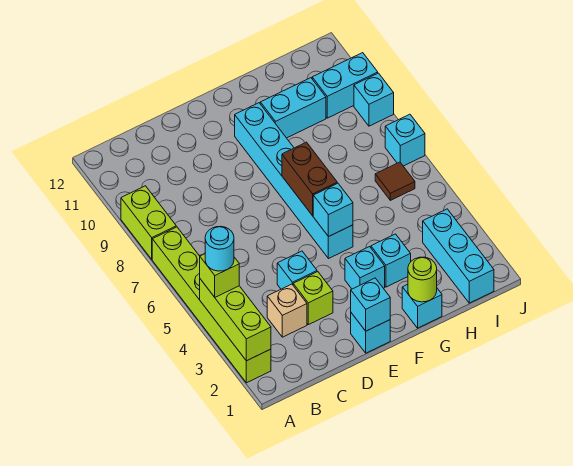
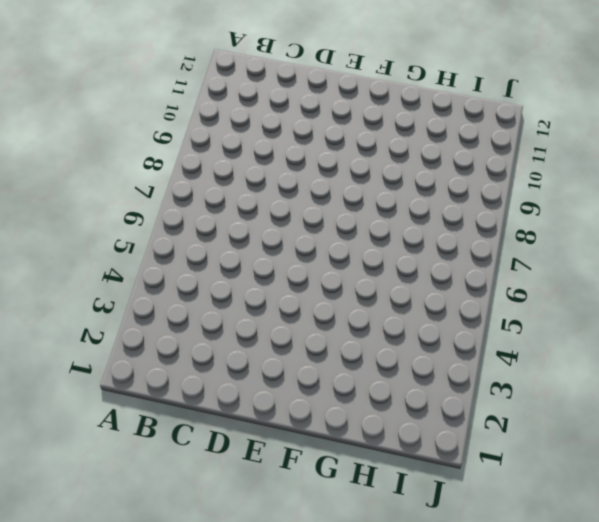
none -> lime brick A2:A7 level 1
none -> lime brick A8:A9 level 1
none -> tan brick C3 level 1

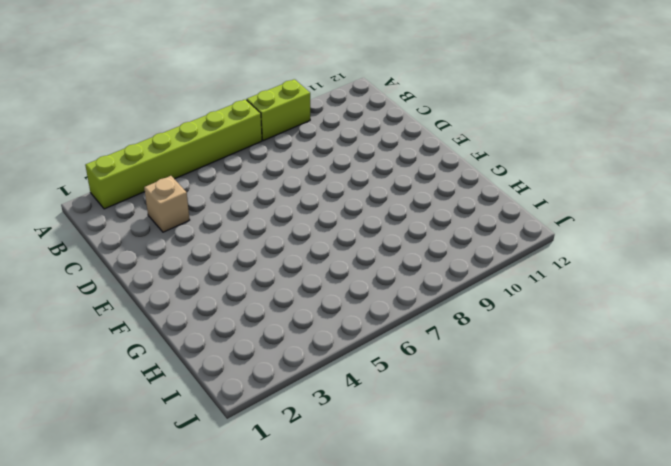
none -> lime brick D3 level 1
none -> cyan brick D4 level 1
none -> cyan brick E1 level 1

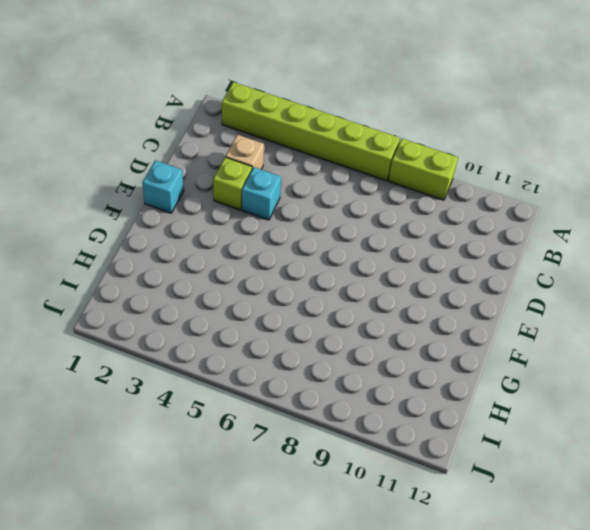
none -> cyan brick F3 level 1
none -> cyan brick F5:F10 level 1
none -> cyan brick G1 level 1

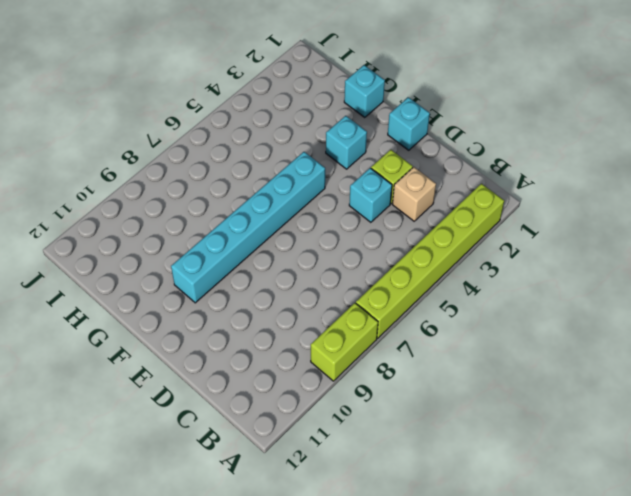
none -> cyan brick G3 level 1
none -> cyan brick G10:H10 level 1
none -> cyan brick I1:I3 level 1

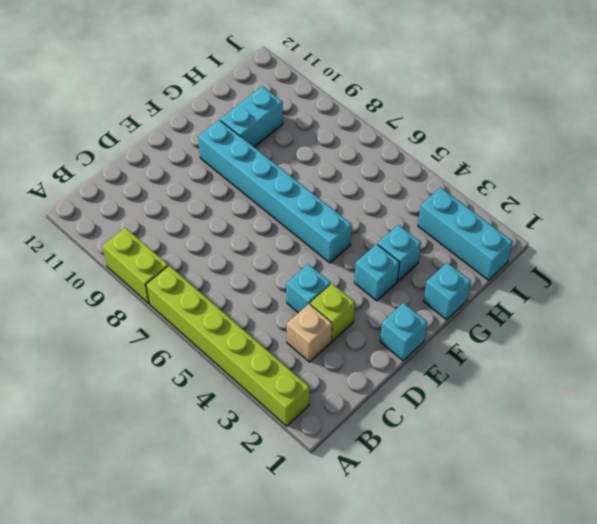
none -> brown tile I6 level 1
none -> cyan brick I10:J10 level 1
none -> cyan brick J7 level 1

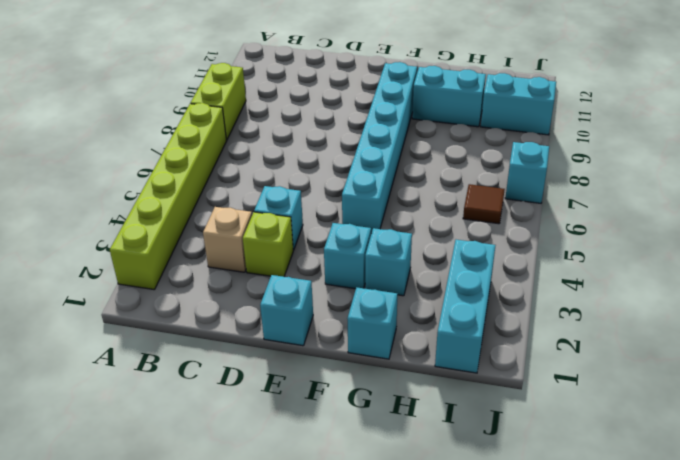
none -> cyan brick J9 level 1
none -> lime brick A2:A4 level 2
none -> cyan brick E1 level 2

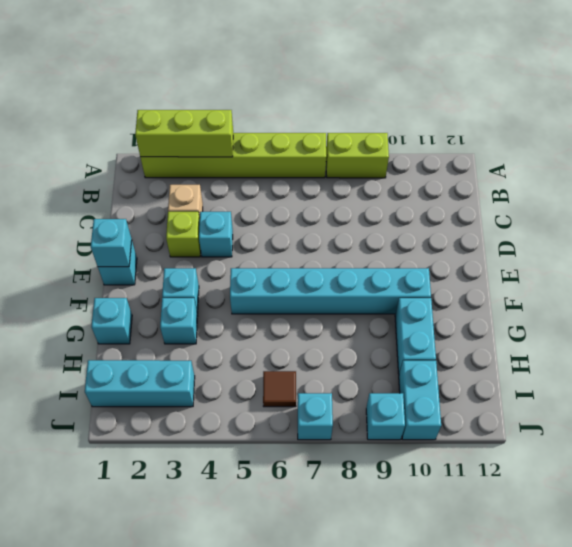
none -> cyan brick F5 level 2
none -> brown brick F6:F7 level 2
none -> lime round brick G1 level 2

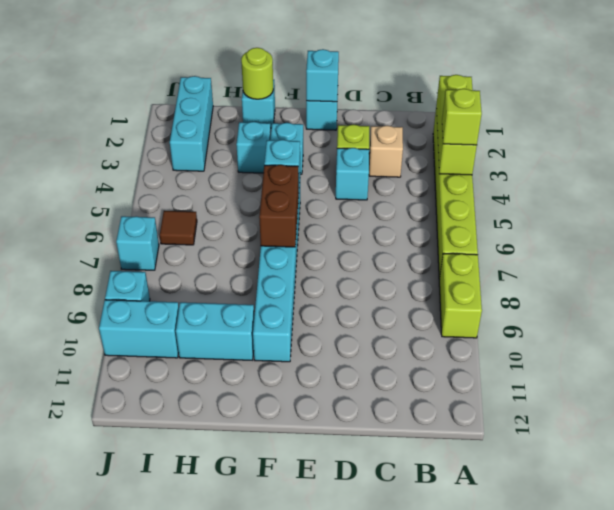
none -> cyan round brick A4 level 4

